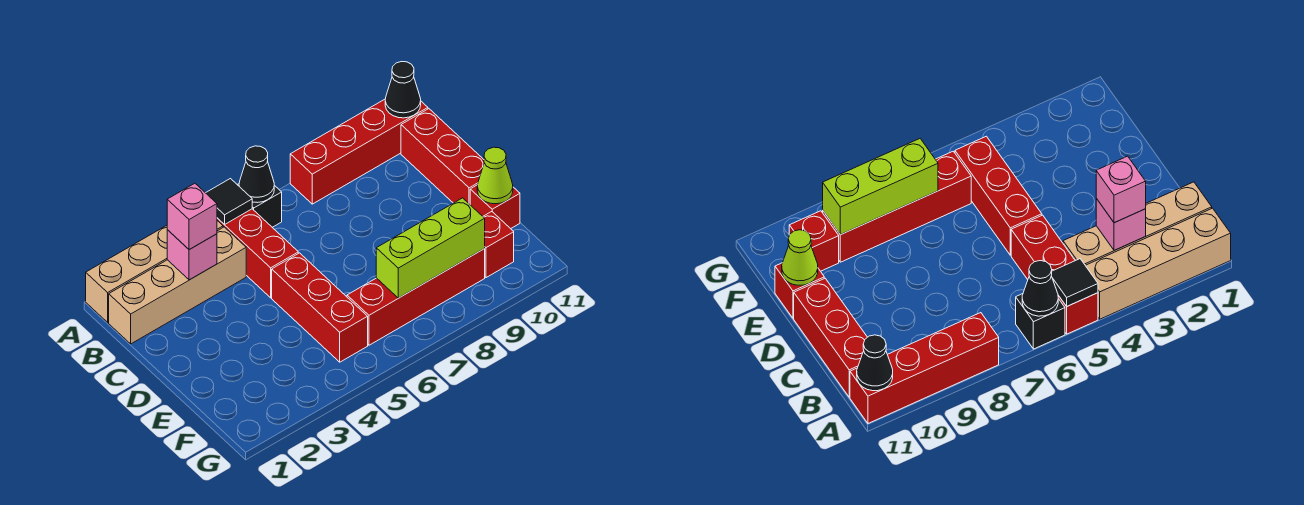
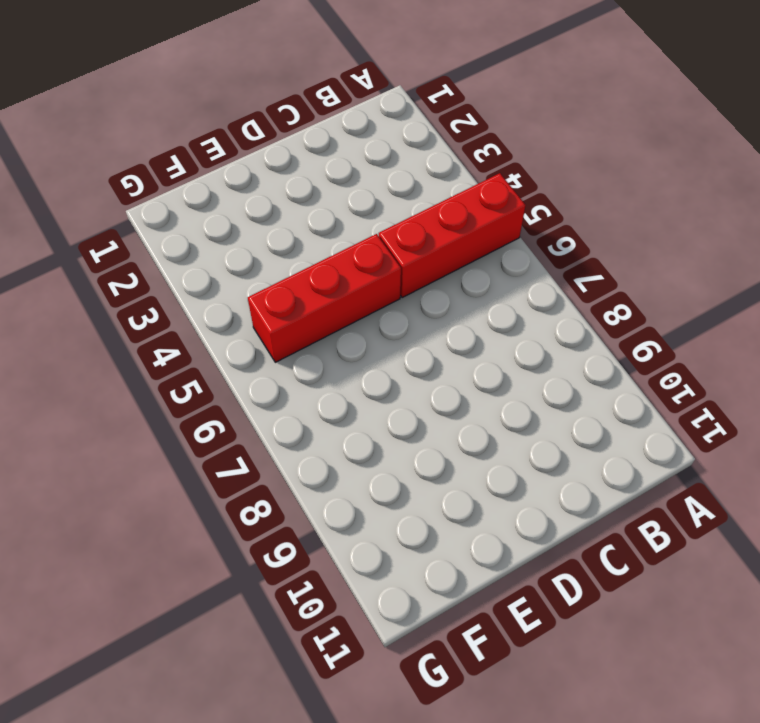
none -> tan brick A1:A4 level 1
none -> black brick A6 level 1
none -> red brick A8:A11 level 1

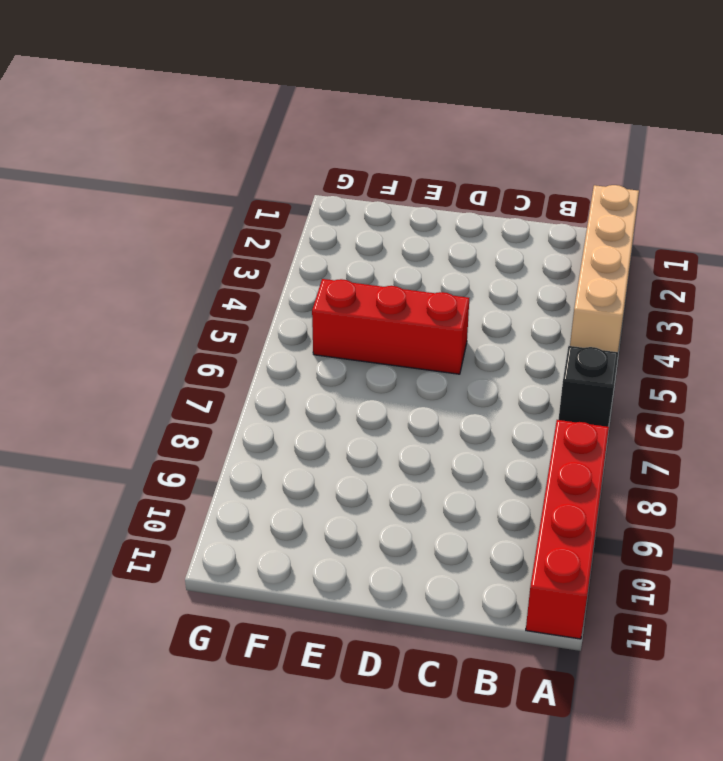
none -> red brick A5:C5 level 1
none -> tan brick B1:B4 level 1
none -> red brick B11:D11 level 1

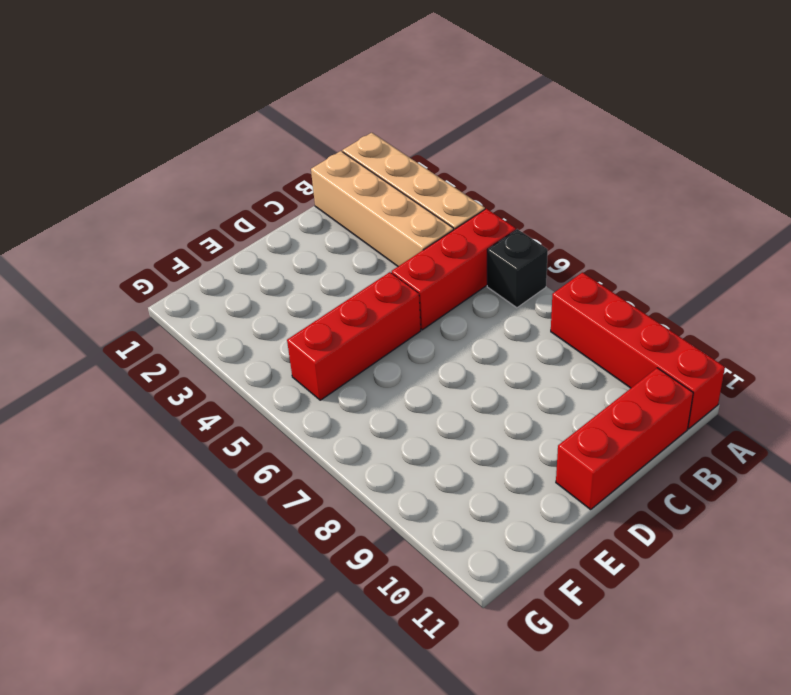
none -> red brick E11 level 1
none -> red brick F6:F9 level 1
none -> red brick F10 level 1

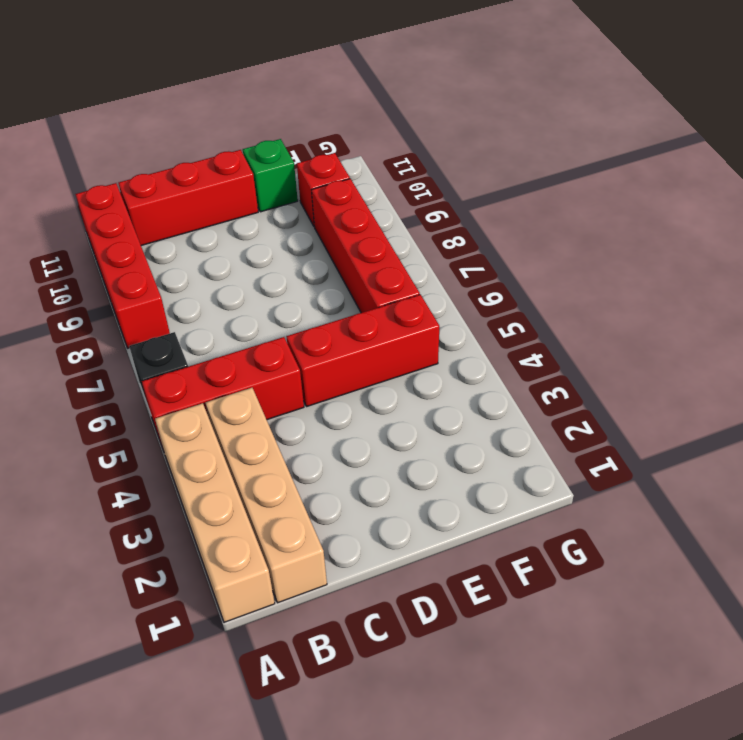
green brick E11 level 1 -> red brick E11 level 1
none -> black tile A5 level 2
none -> black cone A6 level 2
none -> black cone A11 level 2

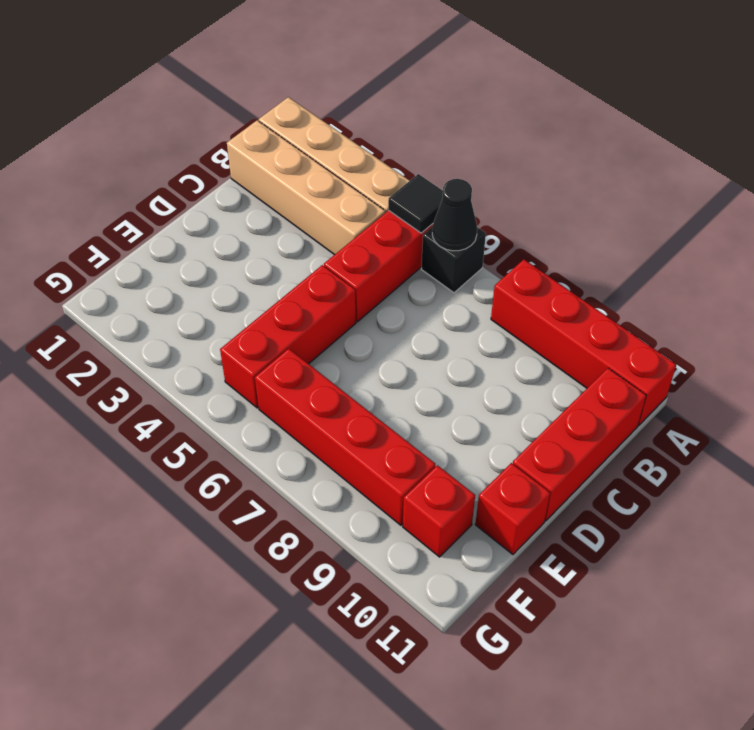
none -> black cone A11 level 2
none -> pink brick B3 level 2
none -> lime cone E11 level 2

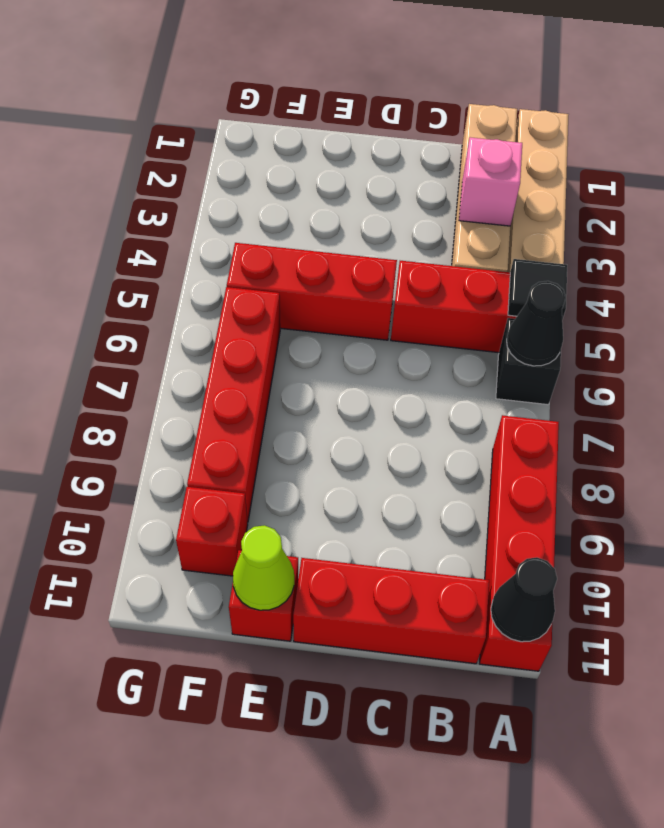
none -> lime brick F7:F9 level 2
none -> pink brick B3 level 3

